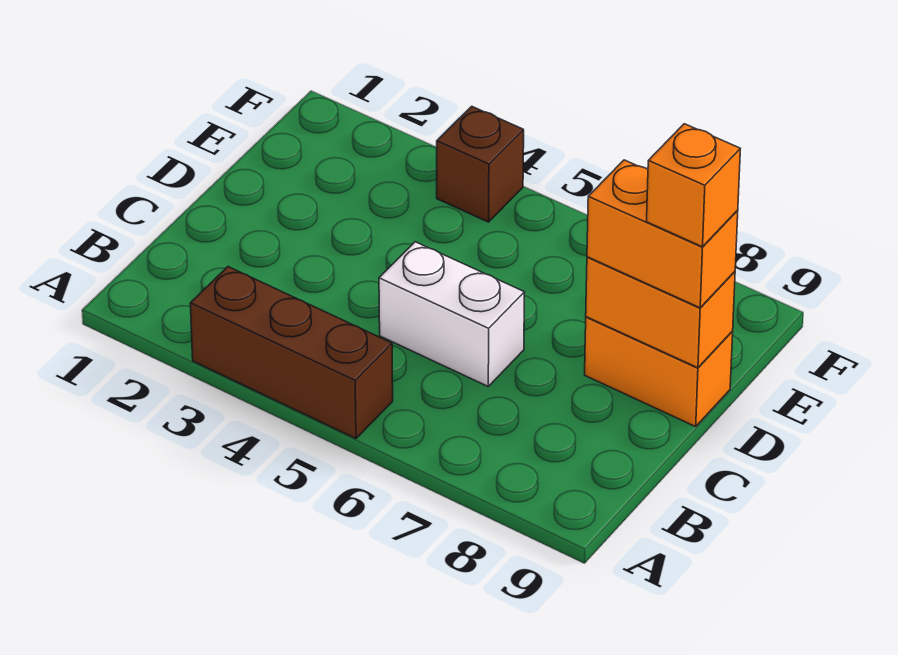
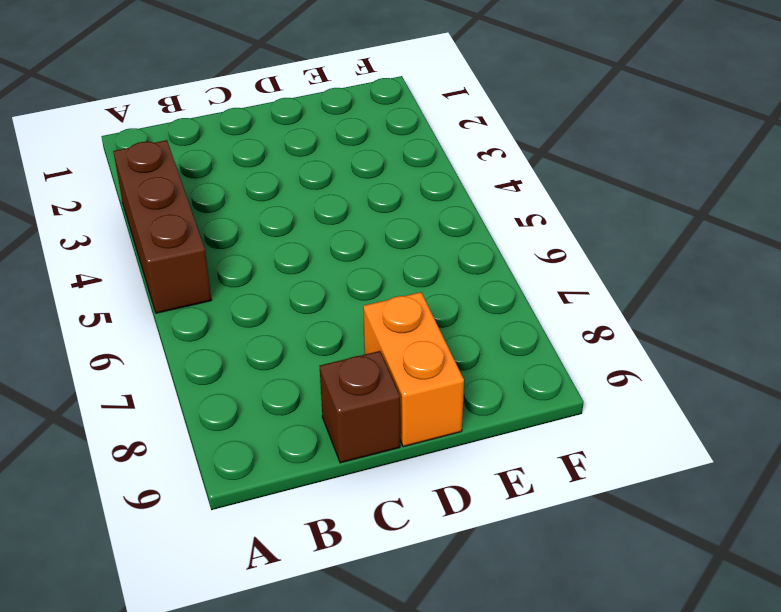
brown brick C9 level 1 -> brown brick F4 level 1
none -> white brick C5:C6 level 1
none -> orange brick D8:D9 level 2

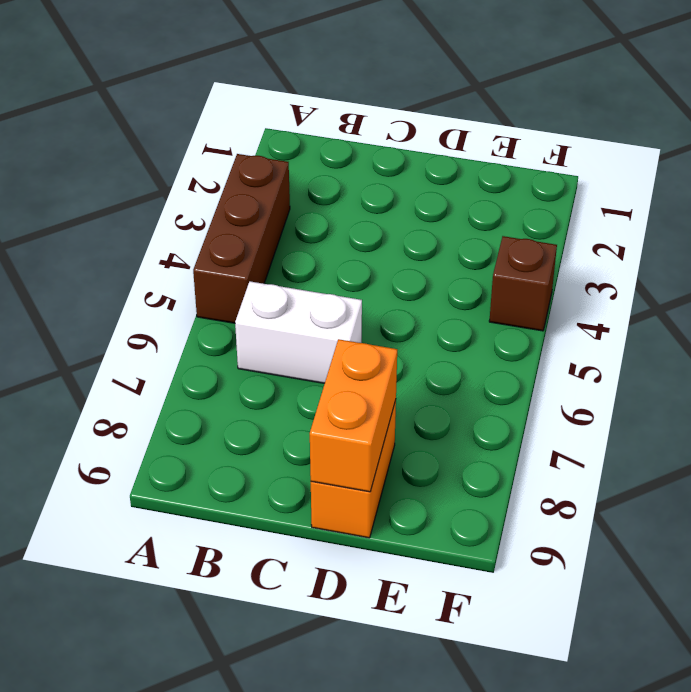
white brick B6:C6 level 1 -> white brick C5:C6 level 1
none -> orange brick D8:D9 level 3
none -> orange brick D9 level 4

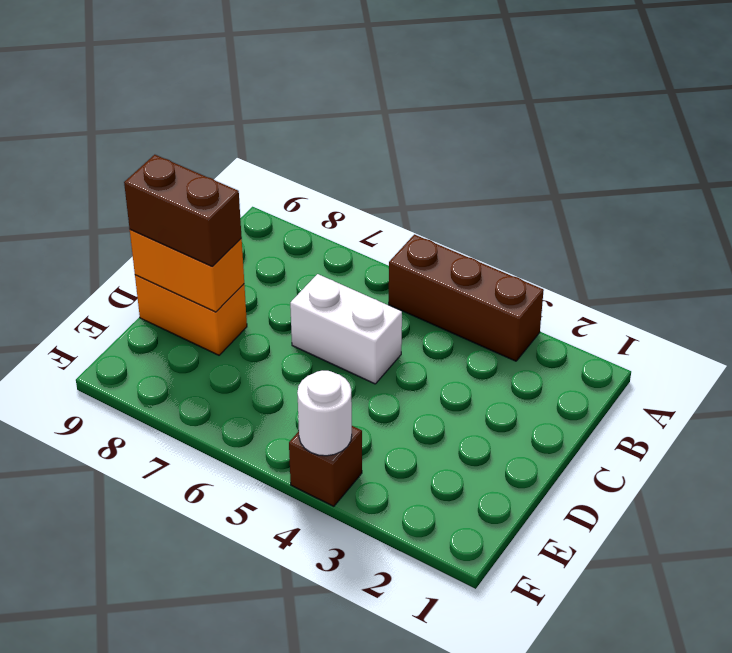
brown brick D8:D9 level 3 -> orange brick D8:D9 level 3
white round brick F4 level 2 -> none
none -> orange brick D9 level 4

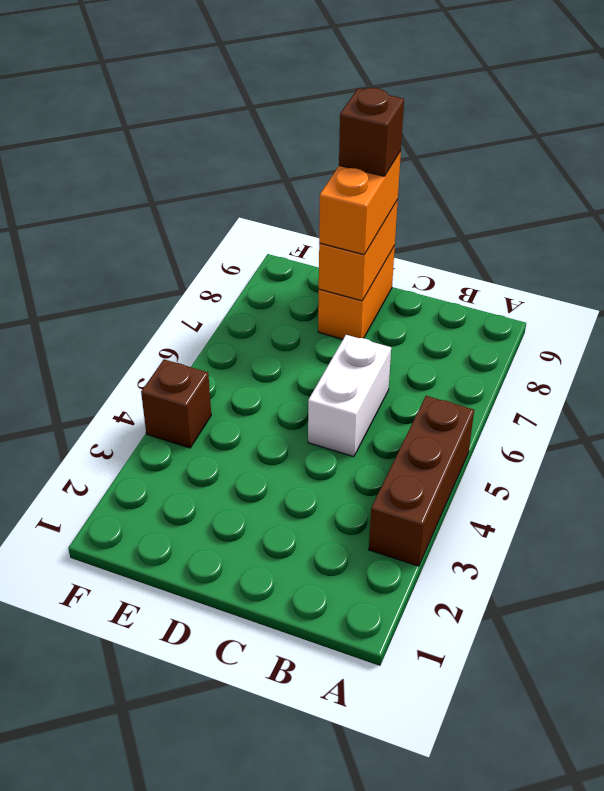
brown brick D9 level 4 -> orange brick D9 level 4

